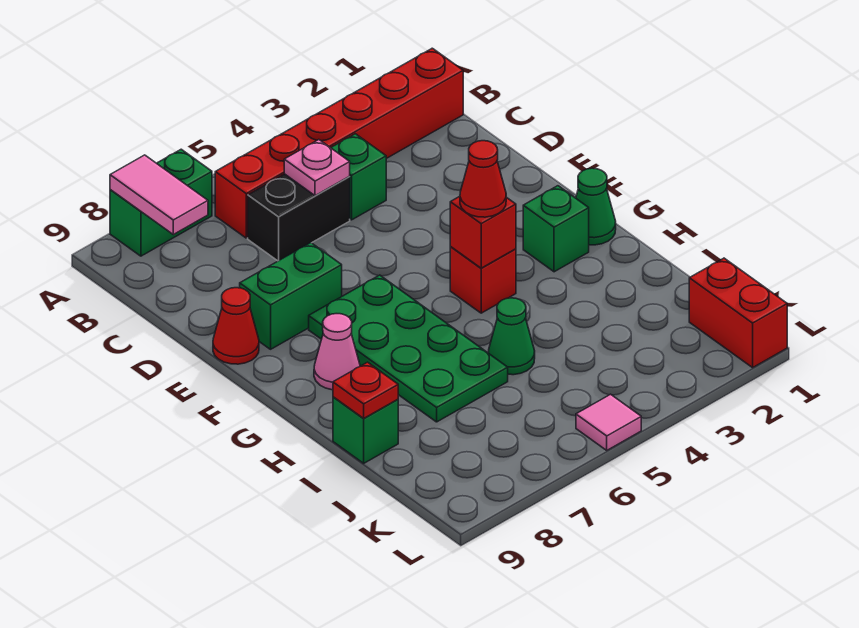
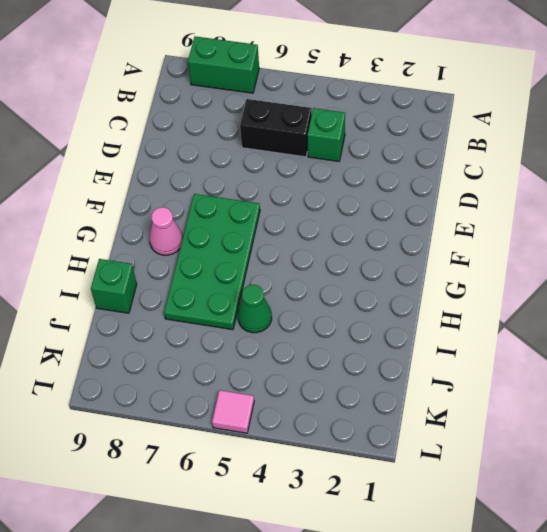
none -> red brick B1:B6 level 1
none -> green brick E7:E8 level 1
none -> red cone E9 level 1

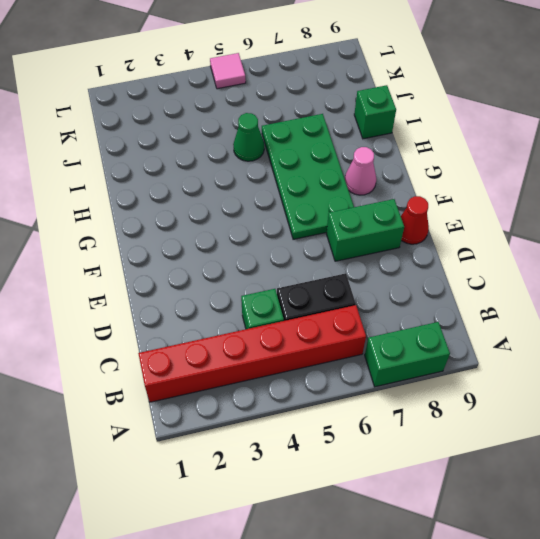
none -> green cone G1 level 1
none -> green brick G2 level 1
none -> red brick G4 level 1

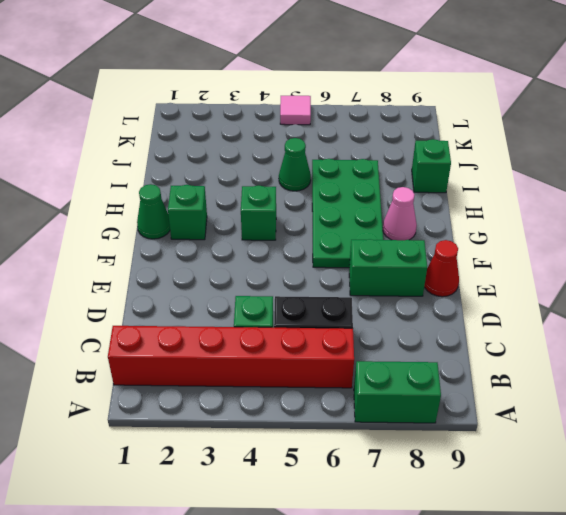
green brick G4 level 1 -> red brick G4 level 1
none -> red brick K1:L1 level 1
none -> pink tile A8:B8 level 2
none -> pink plate C5 level 2

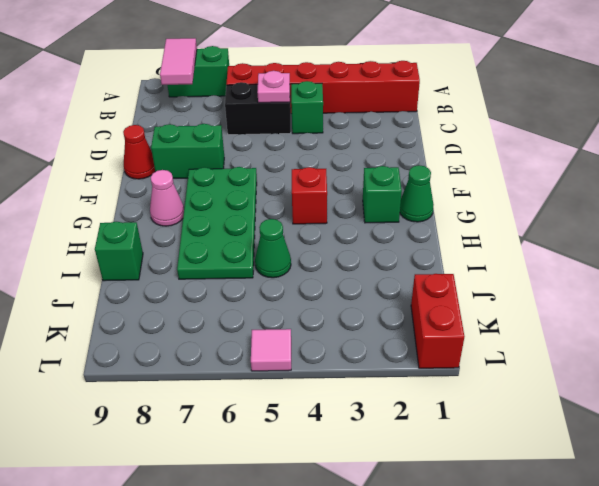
none -> red brick G4 level 2
none -> red plate I9 level 2
none -> red cone G4 level 3

